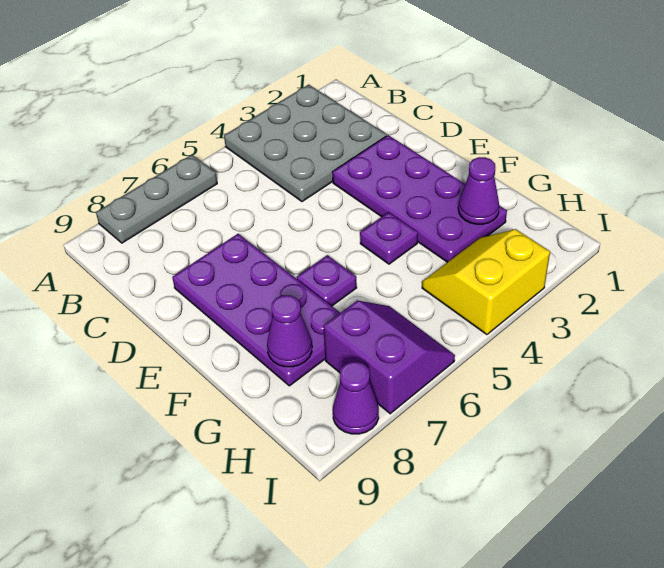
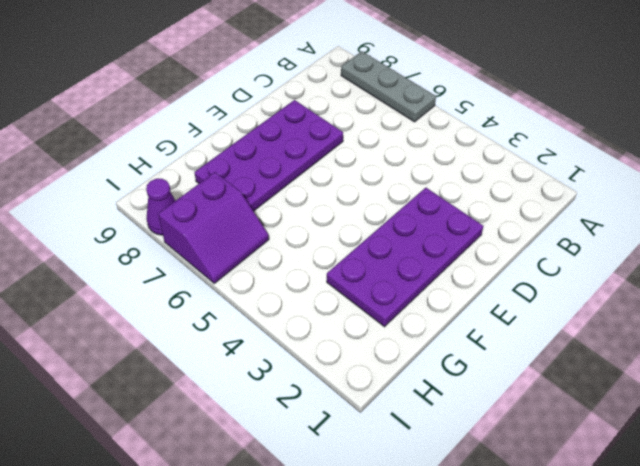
none -> grey plate A2:C4 level 1
none -> purple plate F4 level 1

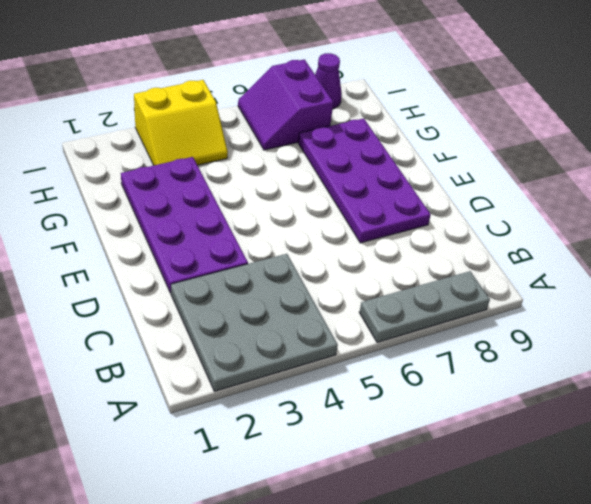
none -> purple plate F4 level 1
none -> purple plate F6 level 1

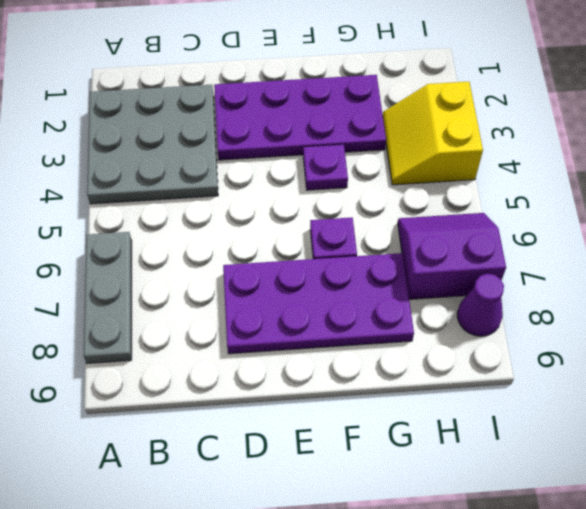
none -> purple cone G2 level 2
none -> purple cone G8 level 2

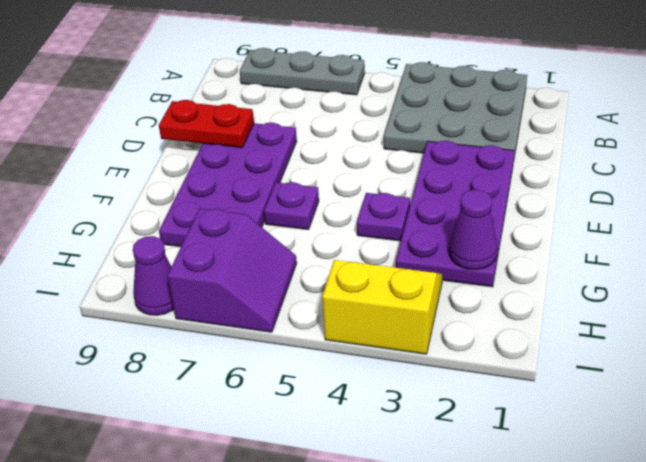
red plate D8:D9 level 2 -> none
none -> purple cone G8 level 2

